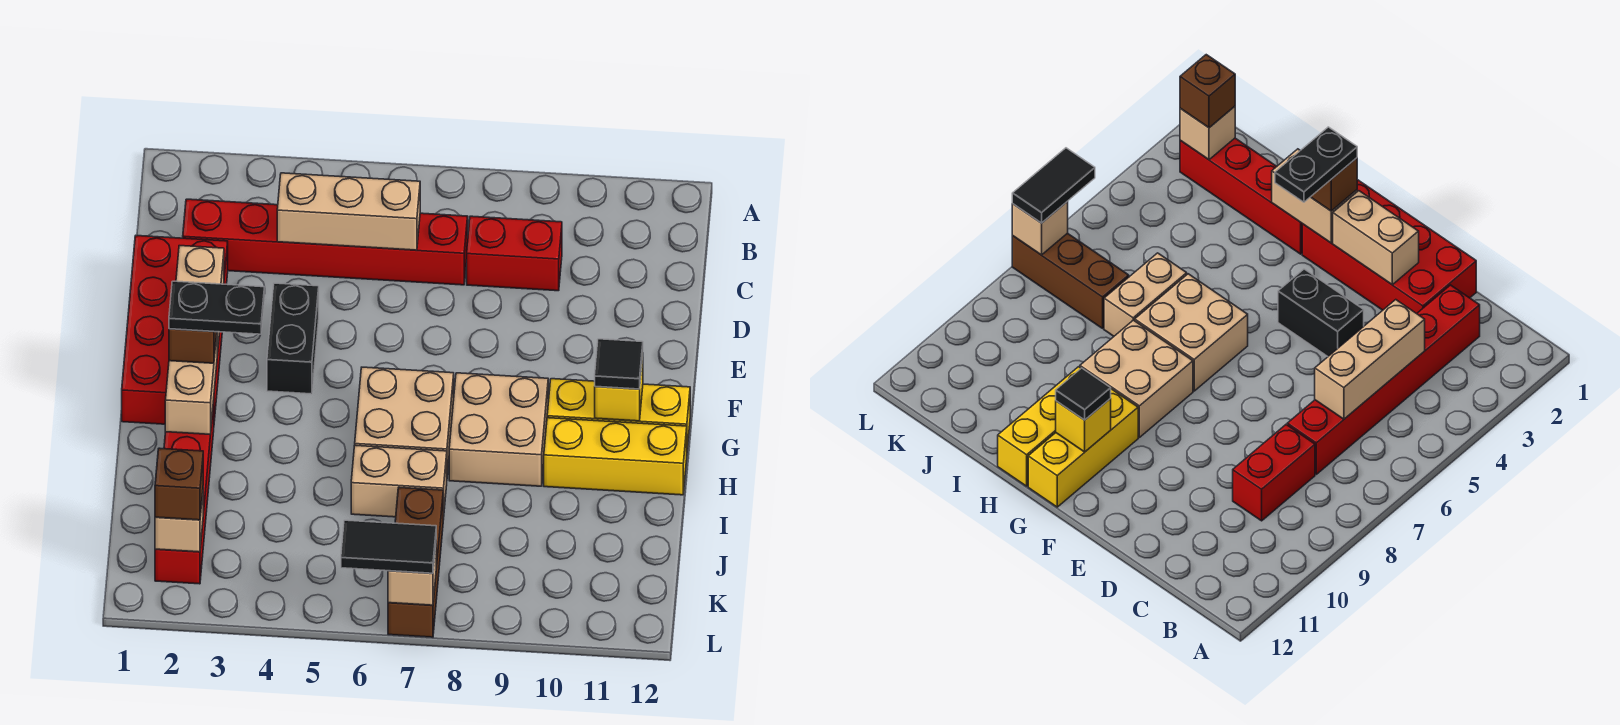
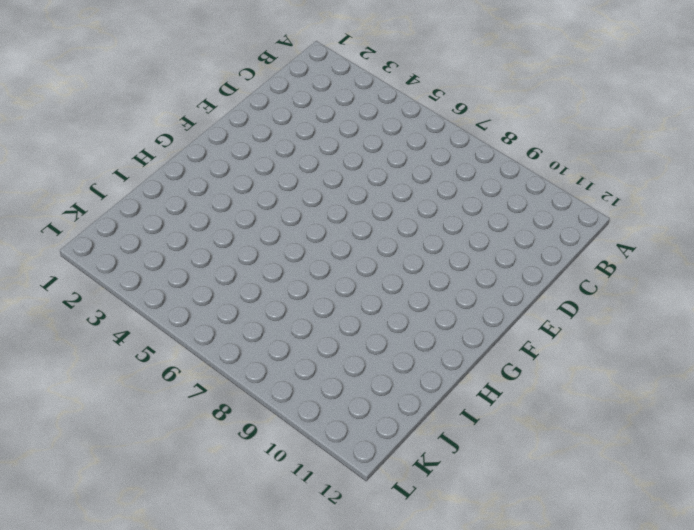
none -> red brick C2:C7 level 1
none -> red brick C8:C9 level 1
none -> red brick D1:G2 level 1

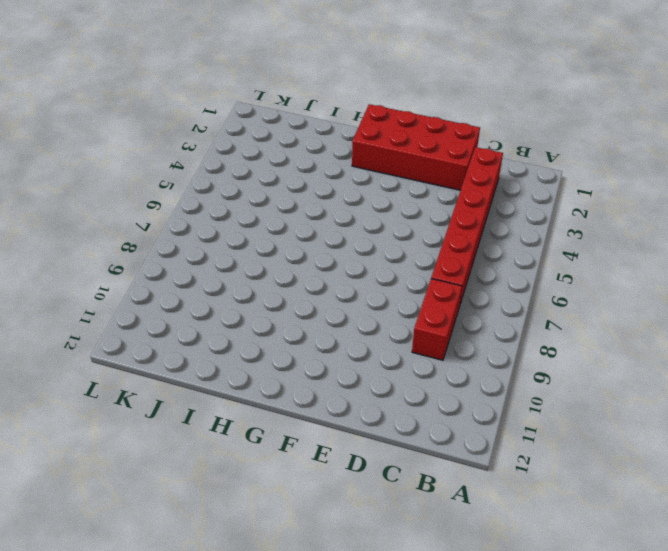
none -> black brick E4:F4 level 1
none -> tan brick G6:H7 level 1
none -> tan brick G8:H9 level 1

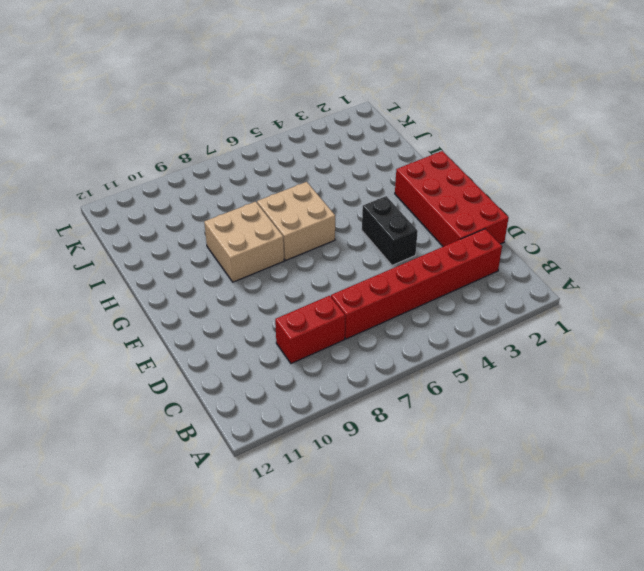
none -> yellow brick G10:G12 level 1
none -> red brick H2:K2 level 1
none -> yellow brick H10:H12 level 1

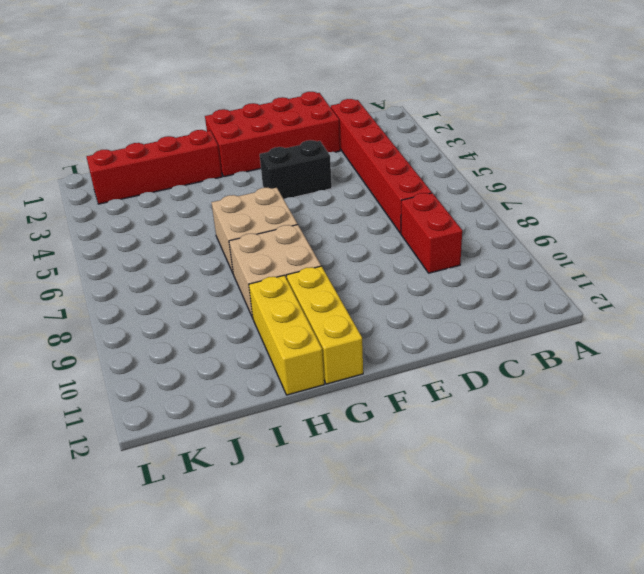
none -> tan brick I6:I7 level 1
none -> brown brick J7:L7 level 1
none -> tan brick C4:C6 level 2

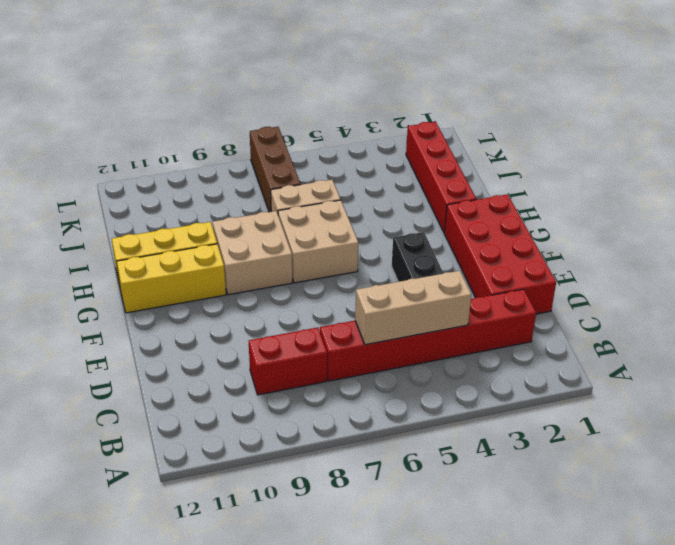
none -> tan brick E2:F2 level 2
none -> tan brick G2:H2 level 2
none -> yellow brick G11 level 2

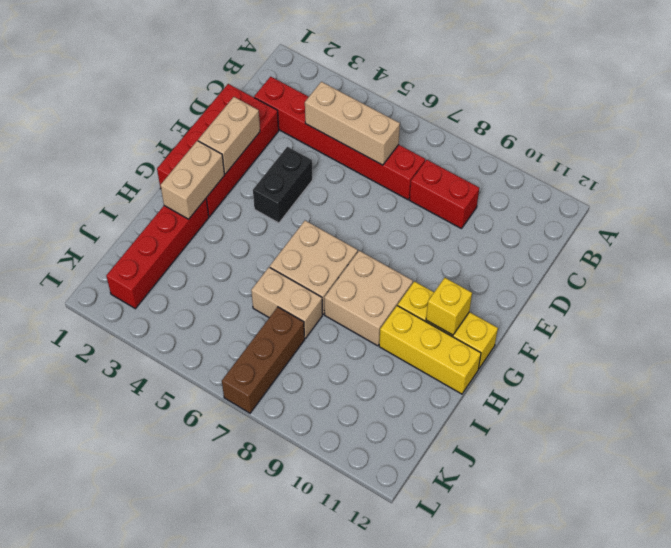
none -> tan brick K2 level 2
none -> tan brick L7 level 2
none -> brown brick G2 level 3

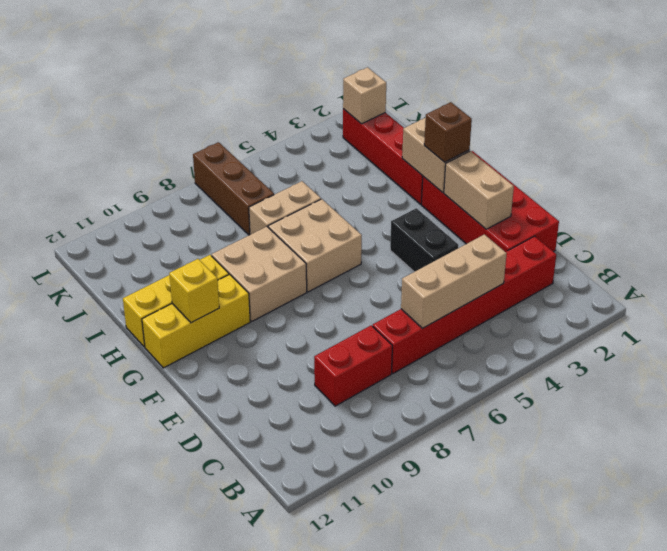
none -> tan brick L7 level 2
none -> black tile G11 level 3
none -> brown brick K2 level 3

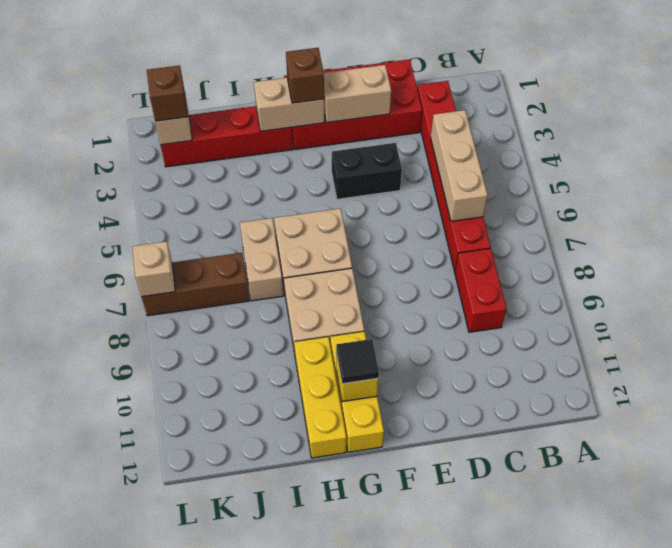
none -> black tile L6:L7 level 3
none -> black plate G2:G3 level 4

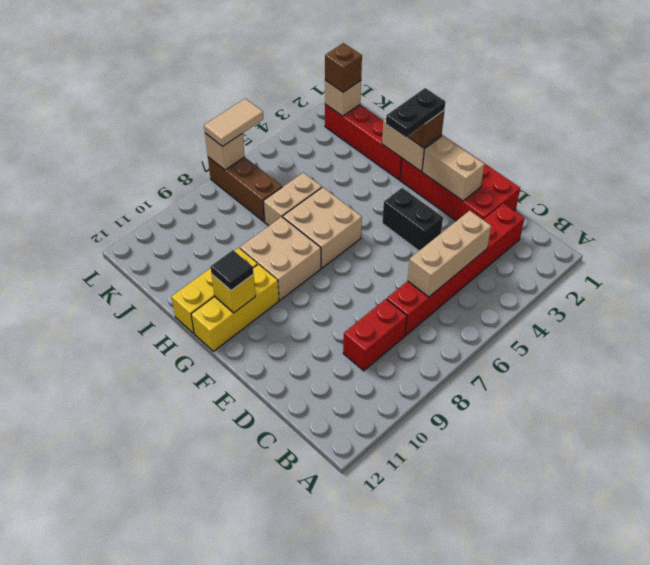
tan tile L6:L7 level 3 -> black tile L6:L7 level 3

